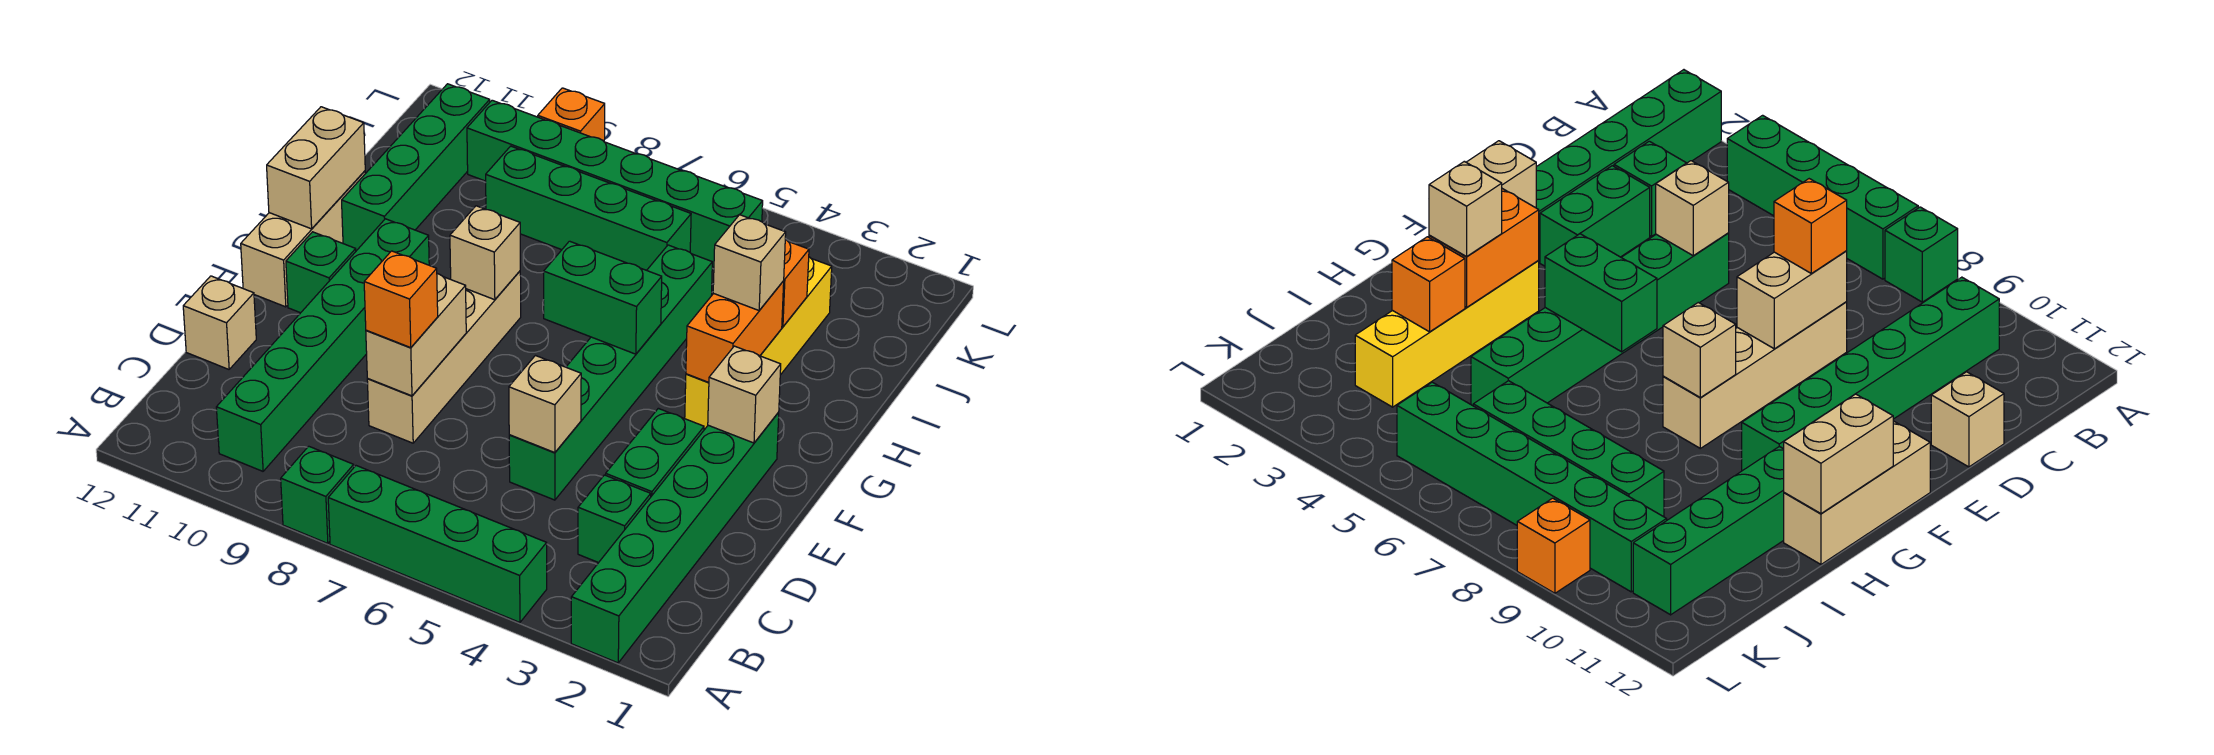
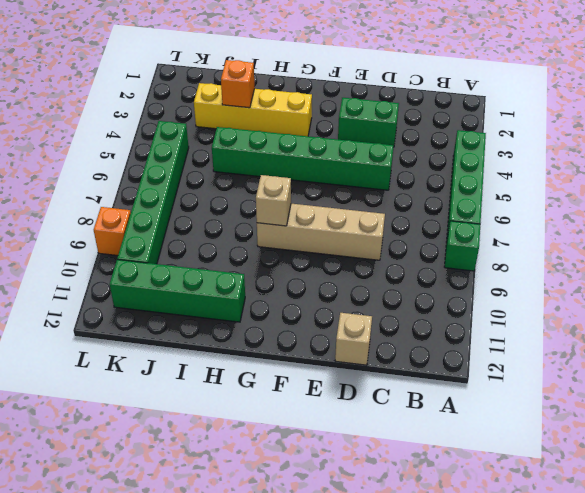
none -> green brick A2:F2 level 1
none -> green brick B10:G10 level 1
none -> green brick C3 level 1

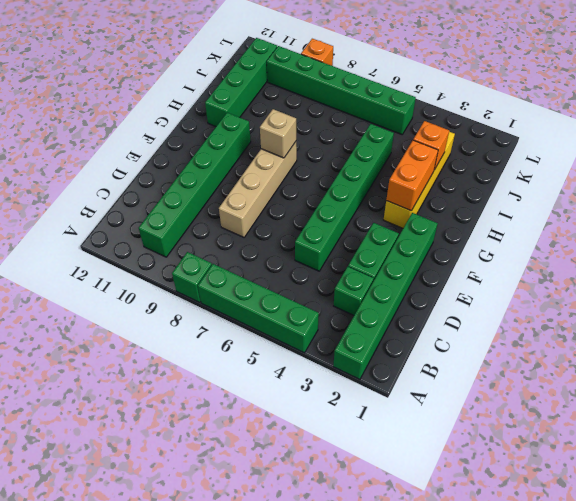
none -> tan brick D12 level 1
none -> green brick F11 level 1
none -> tan brick F12:H12 level 1

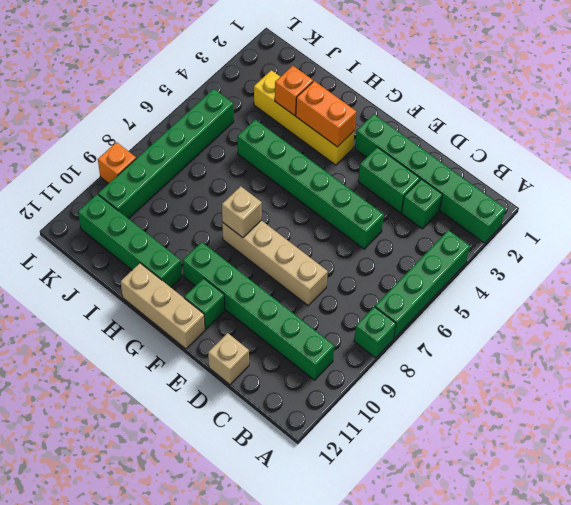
none -> green brick J6:J9 level 1
none -> tan brick D5 level 2
none -> tan brick D8:E8 level 2

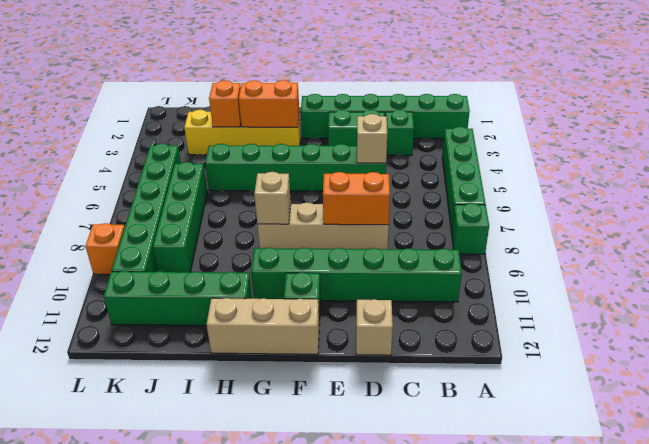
orange brick D8:E8 level 2 -> tan brick D8:E8 level 2
none -> tan brick F2 level 2
none -> green brick G5:G6 level 2
none -> tan brick G12:H12 level 2

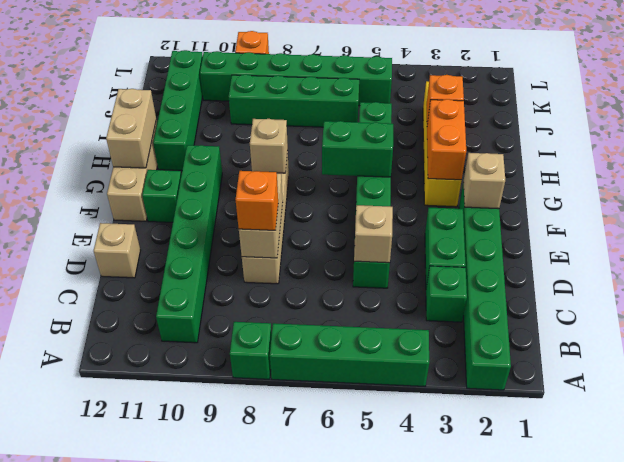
none -> tan brick H3 level 3

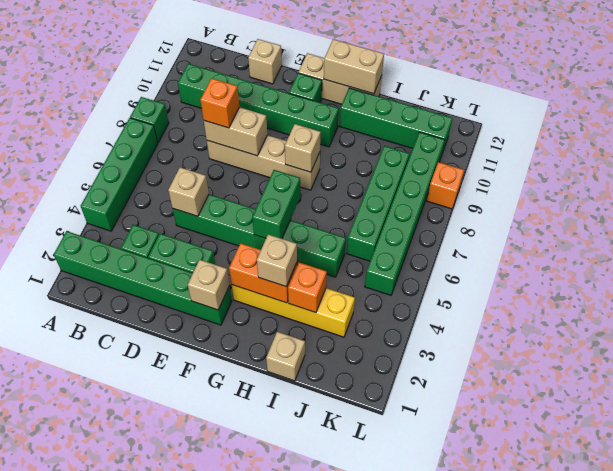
tan brick I1 level 1 -> none

